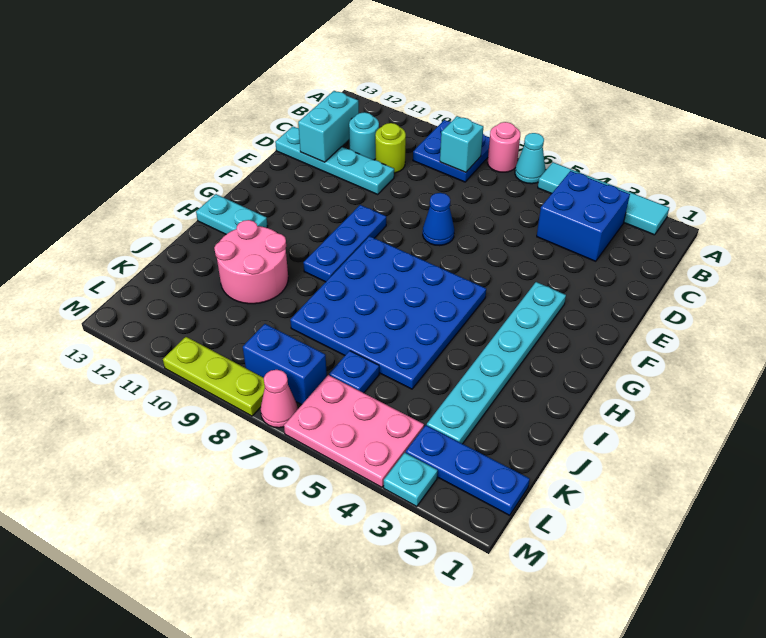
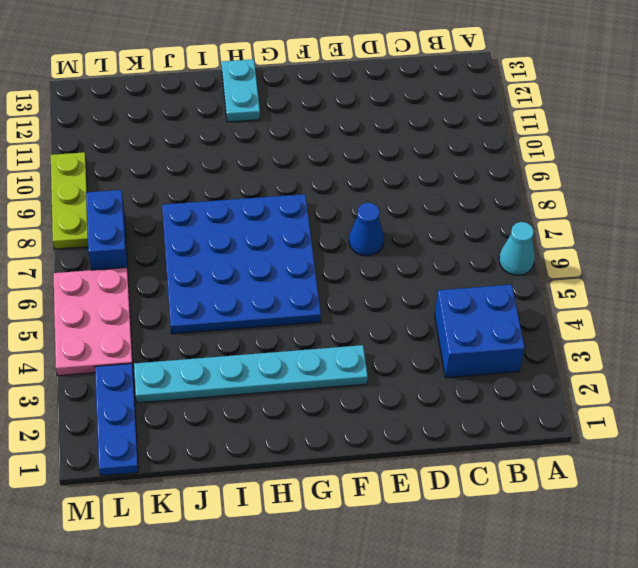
none -> cyan tile A2:A5 level 1
none -> pink round brick A7 level 1
none -> blue plate A8:B9 level 1

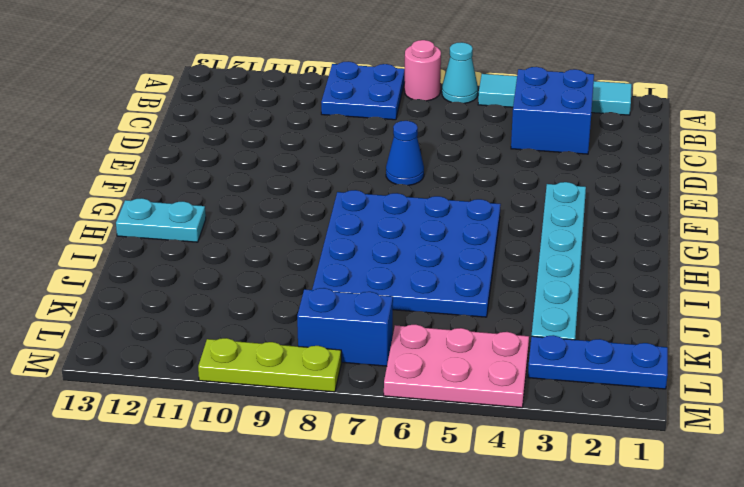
none -> lime round brick C10 level 1
none -> cyan round brick C11 level 1
none -> cyan plate D10:D13 level 1

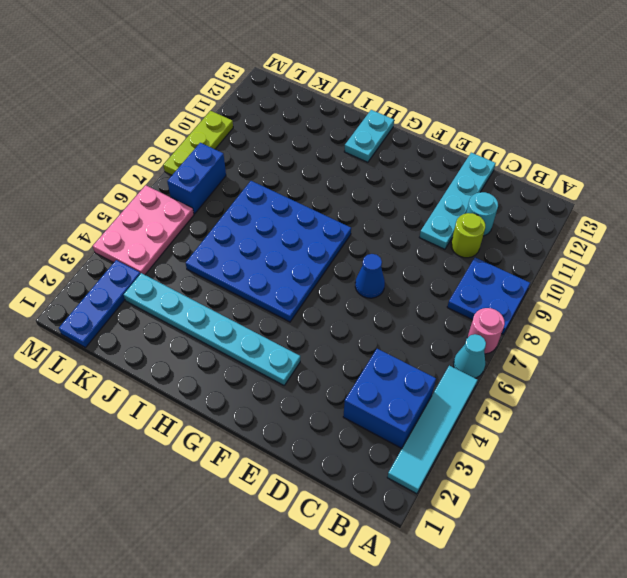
none -> blue plate F9:H9 level 1
none -> pink round brick I10:J11 level 1
none -> blue plate K6 level 1

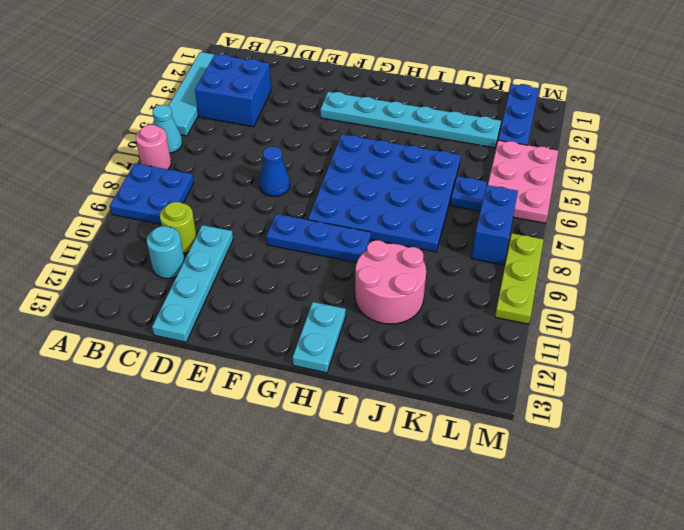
none -> cyan plate M3 level 1
none -> pink cone M7 level 1
none -> cyan brick B8 level 2

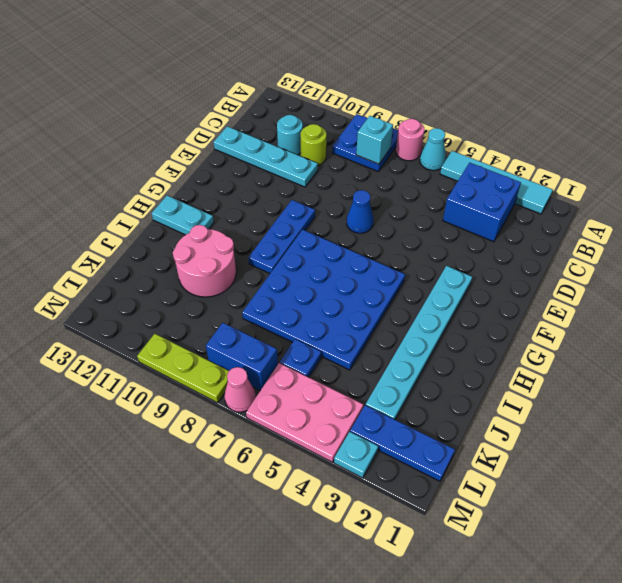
none -> cyan brick C12:D12 level 2

